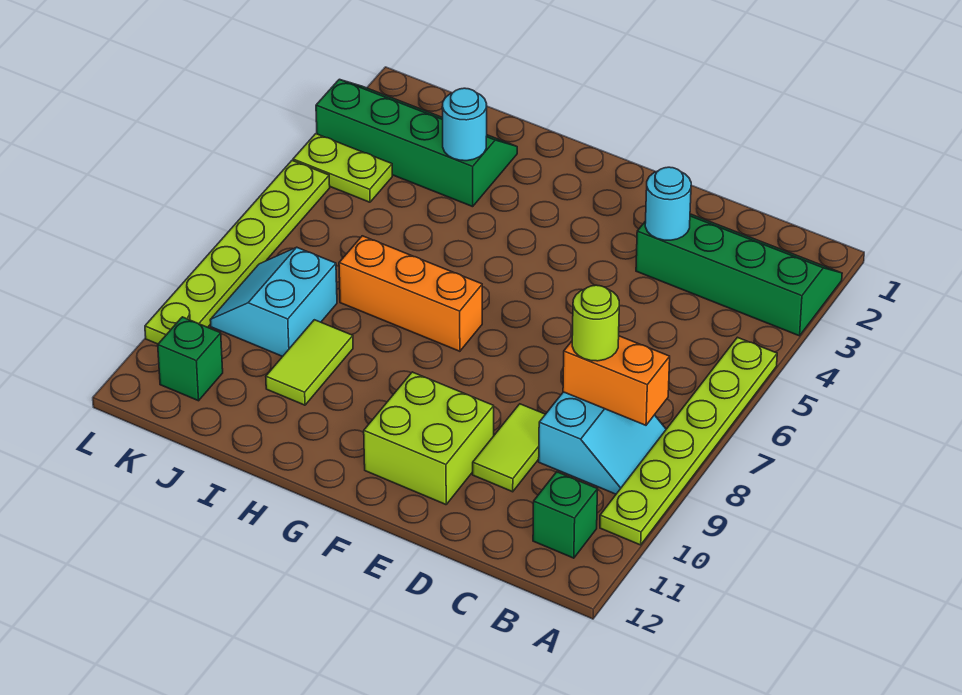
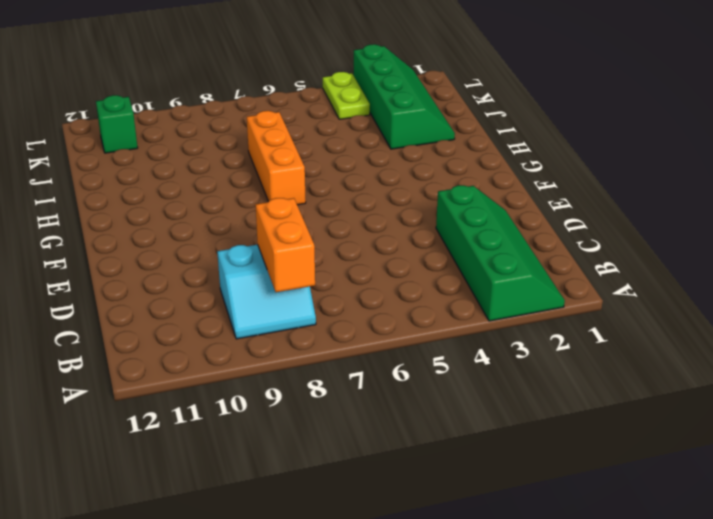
none -> lime plate A5:A10 level 1
none -> green brick B11 level 1
none -> lime tile D9:D10 level 1

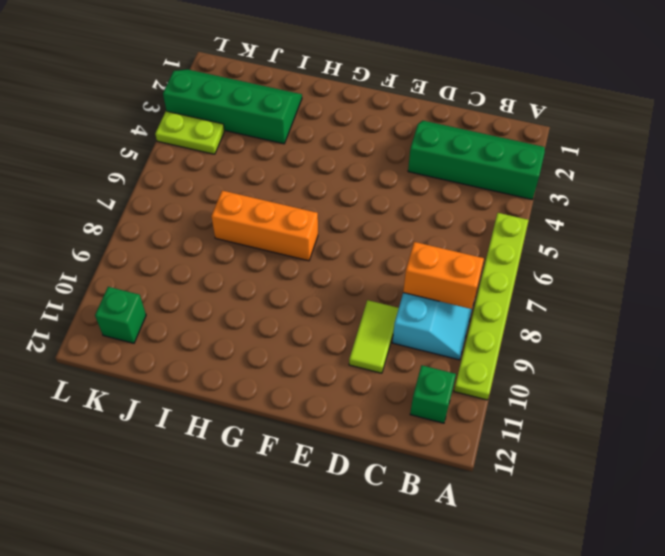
none -> lime brick E10:F11 level 1
none -> lime tile I9:I10 level 1
none -> cyan slope J8:K9 level 1 top J

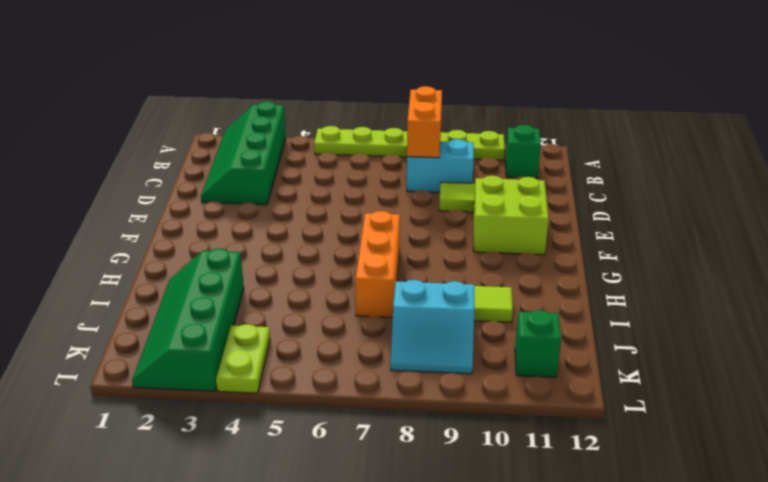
none -> lime plate L5:L10 level 1
none -> cyan round brick D3 level 2
none -> cyan round brick I3 level 2

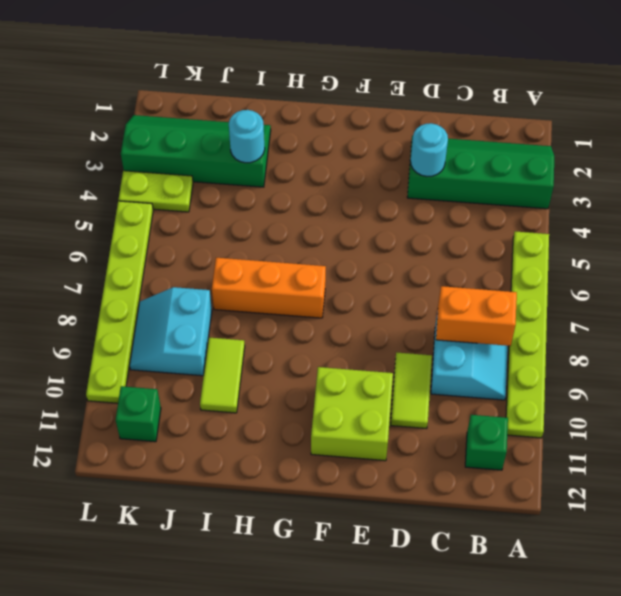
none -> lime round brick C8 level 3

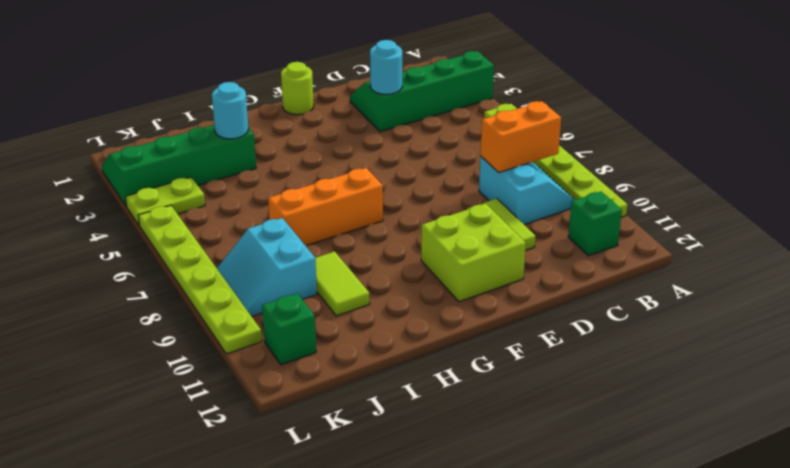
lime round brick F1 level 1 -> lime round brick C8 level 3

